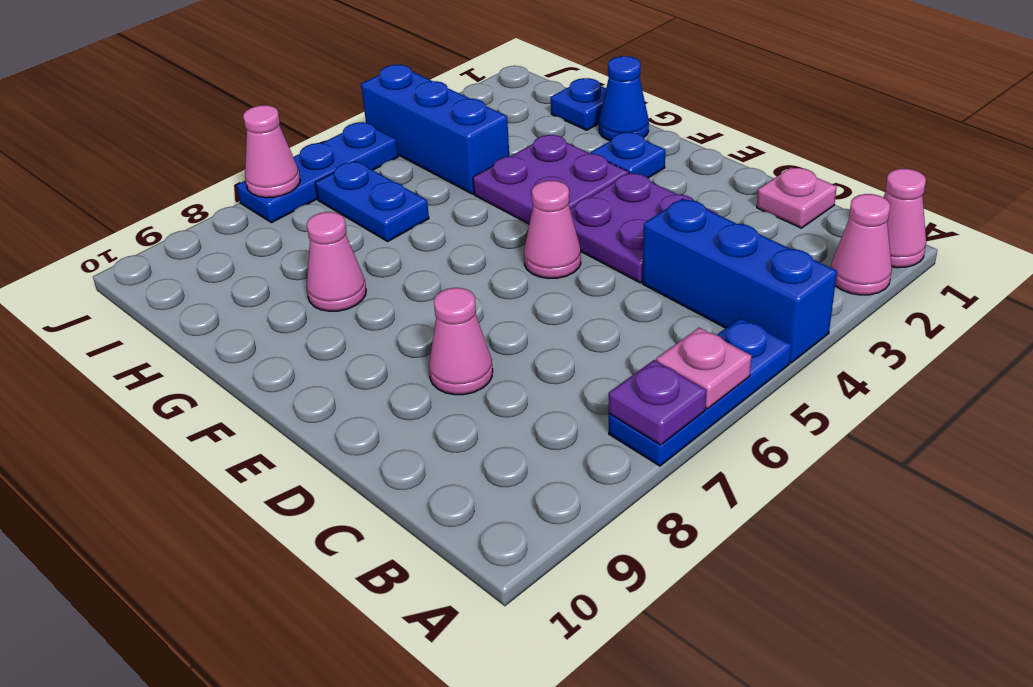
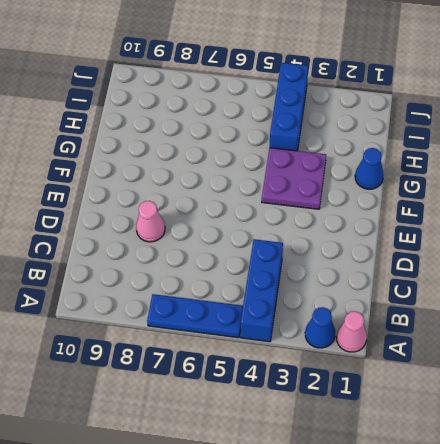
blue cone A2 level 1 -> pink cone A2 level 1
none -> pink plate C1 level 1
none -> purple plate D3:E4 level 1
none -> pink cone E5 level 1

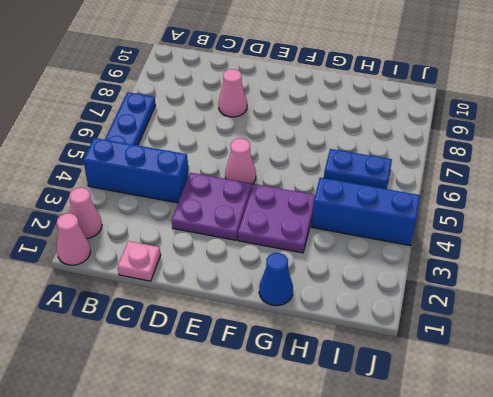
none -> blue plate F2 level 1
none -> pink cone G8 level 1
none -> blue plate H1 level 1

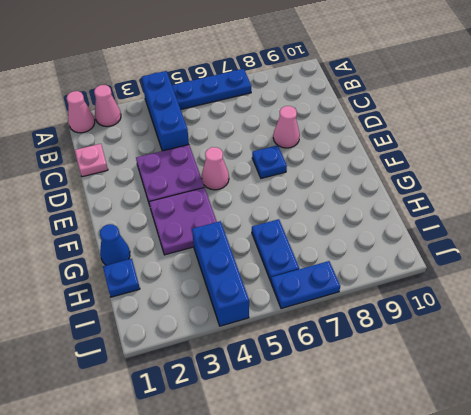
blue plate E7 level 1 -> blue plate F2 level 1
blue plate J6:J7 level 1 -> blue plate J5:J7 level 1
none -> pink cone G8 level 1
none -> pink plate A6 level 2
none -> purple plate A7 level 2

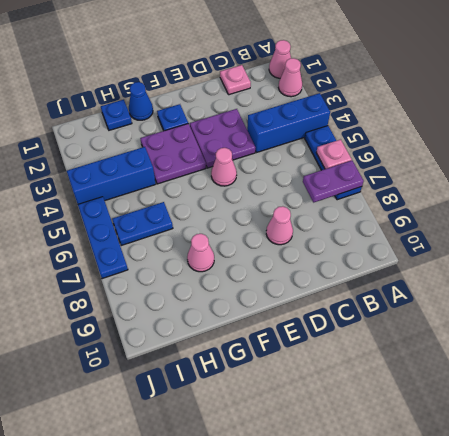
purple plate A7:B7 level 2 -> purple plate A7 level 2
none -> pink cone J7 level 2

